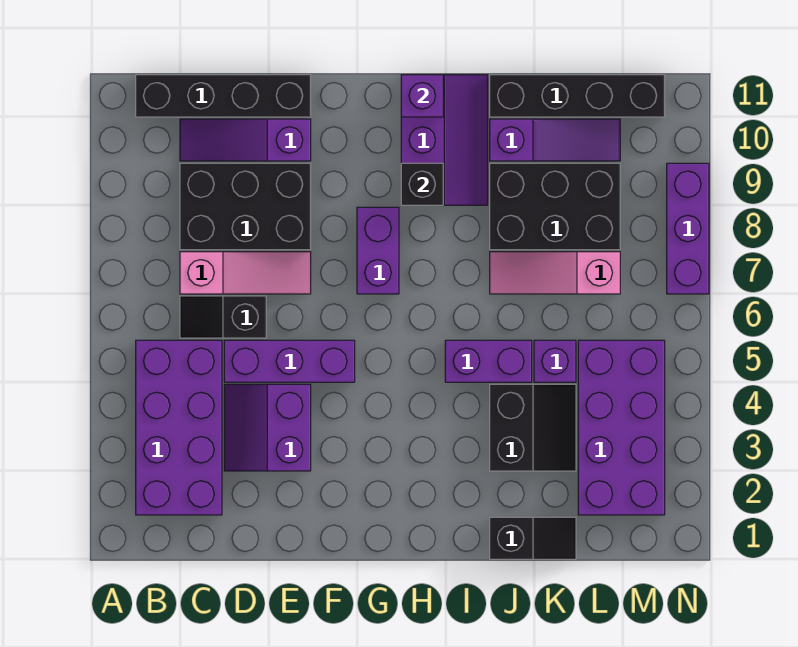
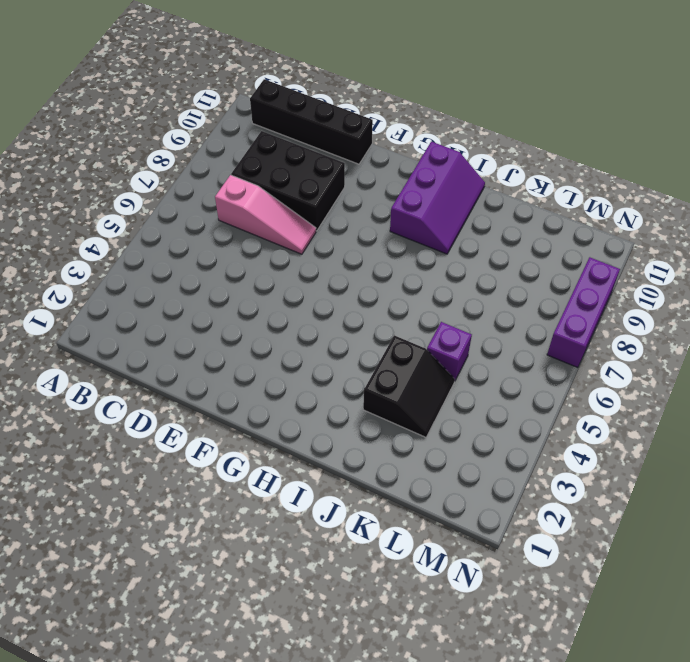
none -> purple brick B2:C5 level 1
none -> black slope C6:D6 level 1 top D
none -> purple slope C10:E10 level 1 top E

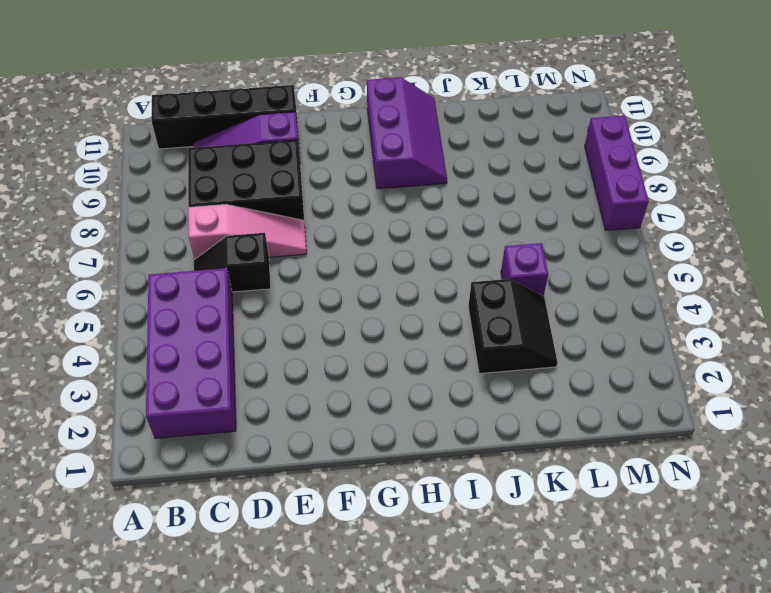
none -> purple slope D3:E4 level 1 top E
none -> purple brick D5:F5 level 1
none -> purple brick G7:G8 level 1

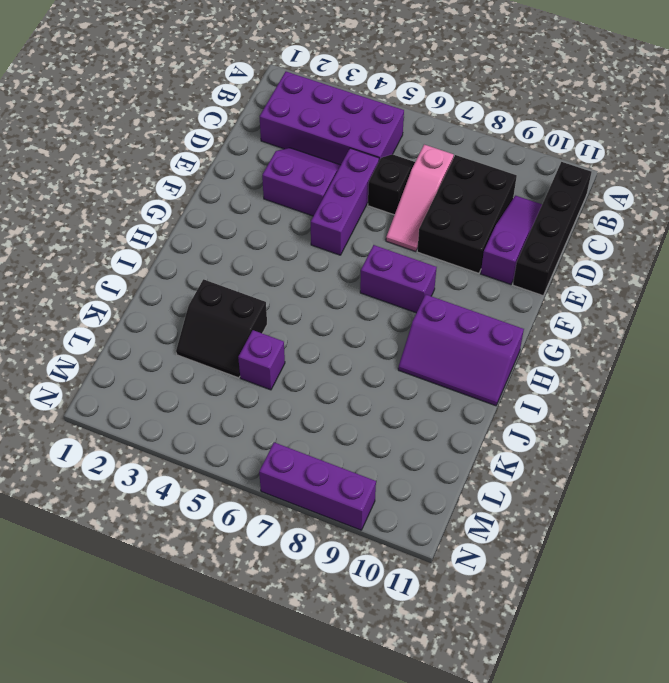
none -> purple brick I5:J5 level 1
none -> black slope J1:K1 level 1 top J
none -> pink slope J7:L7 level 1 top L

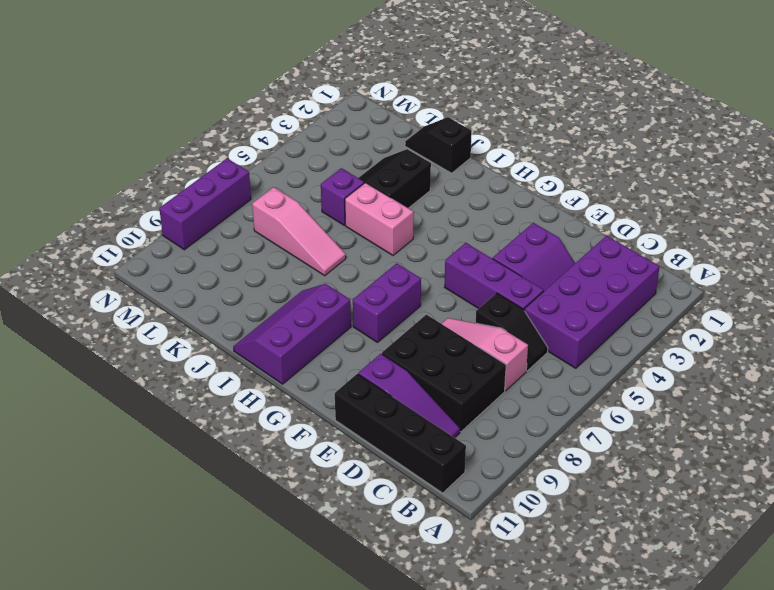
pink brick I5:J5 level 1 -> purple brick I5:J5 level 1
none -> black brick J8:L9 level 1
none -> purple slope J10:L10 level 1 top J
none -> black brick J11:M11 level 1

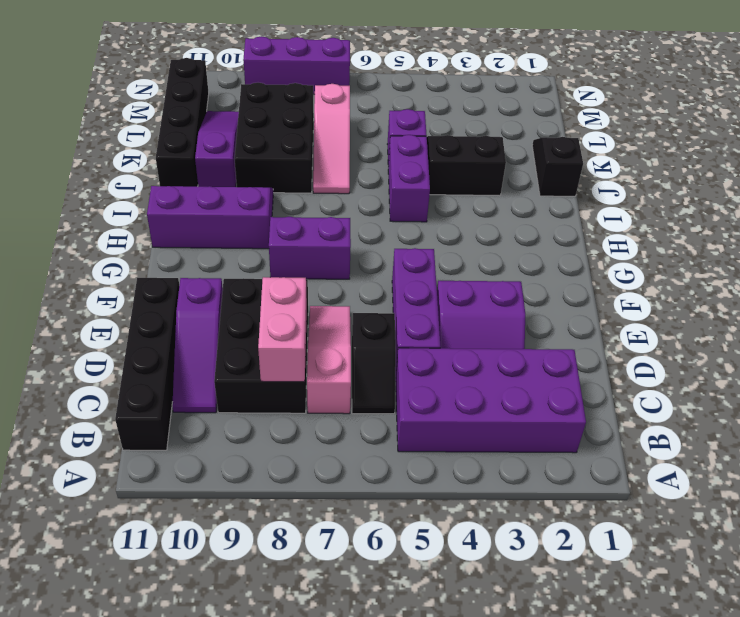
pink brick C8:D8 level 2 -> none
none -> purple brick L2:M5 level 1
none -> black brick H9 level 2
none -> purple brick H11 level 2

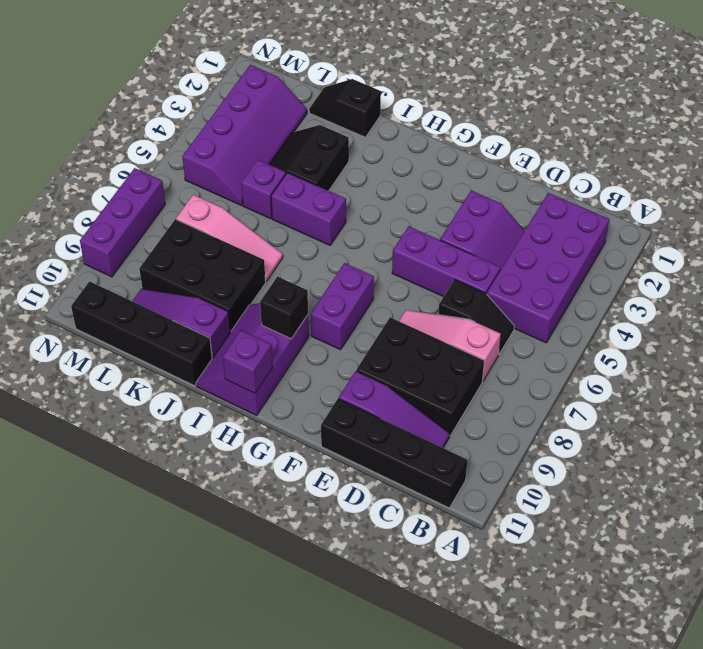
purple slope L2:M5 level 1 top M -> purple brick L2:M5 level 1

